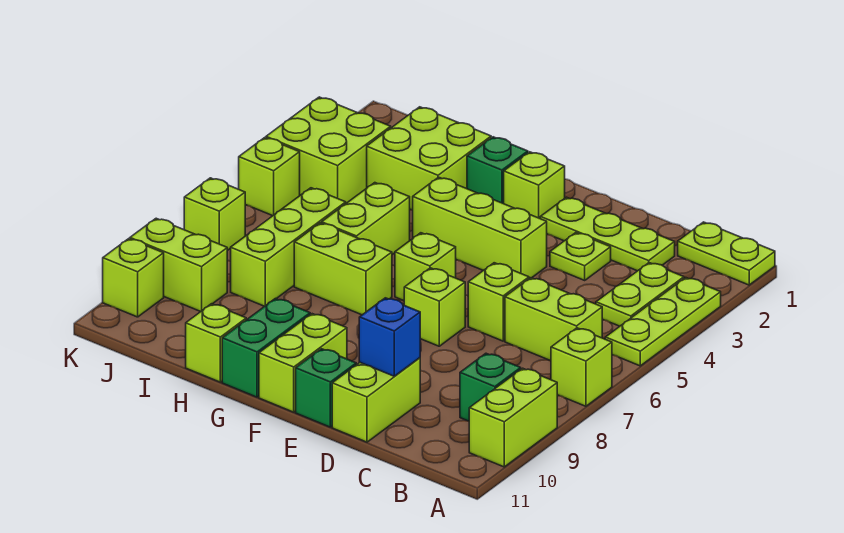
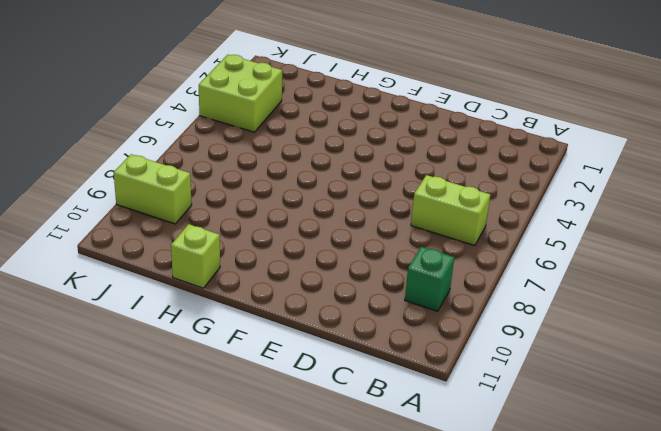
none -> lime plate A1:B1 level 1
none -> lime plate A3:A5 level 1
none -> lime brick A7 level 1
none -> lime brick A9:A10 level 1

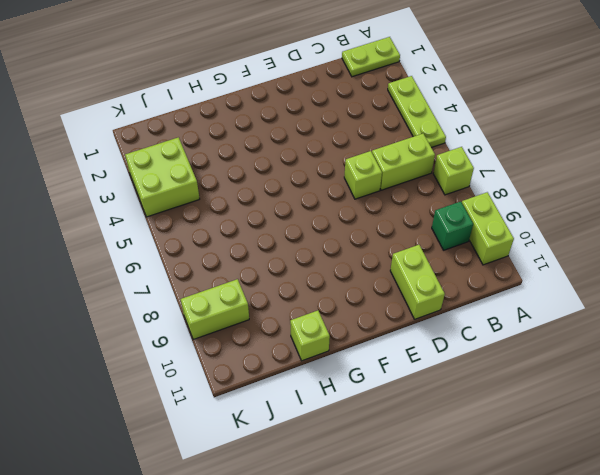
none -> lime plate B3:B4 level 1
none -> lime plate C2:E2 level 1
none -> lime plate D3 level 1
none -> lime brick E4:G4 level 1

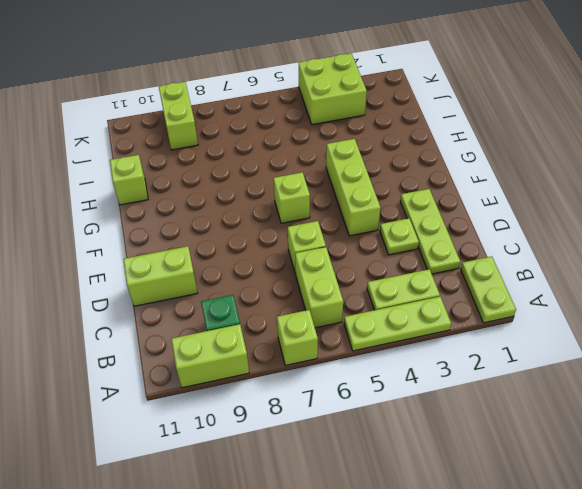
none -> lime brick E7 level 1
none -> green brick E11 level 1
none -> lime brick F2 level 1
none -> lime brick F10:F11 level 1

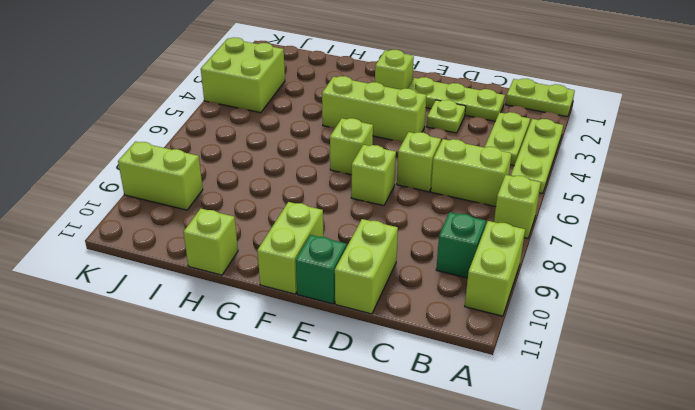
none -> green brick G2 level 1
none -> lime brick G7:H7 level 1
none -> green brick G10:G11 level 1
none -> lime brick H2:I3 level 1

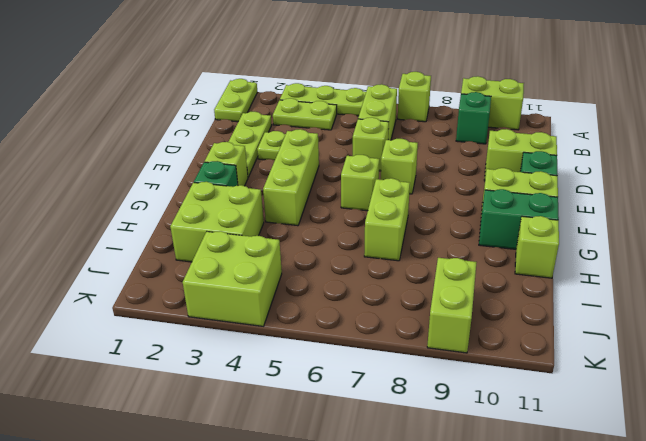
none -> lime brick H5:H6 level 1
none -> lime brick I6:I8 level 1
none -> lime brick K5 level 1
none -> lime brick K7 level 1

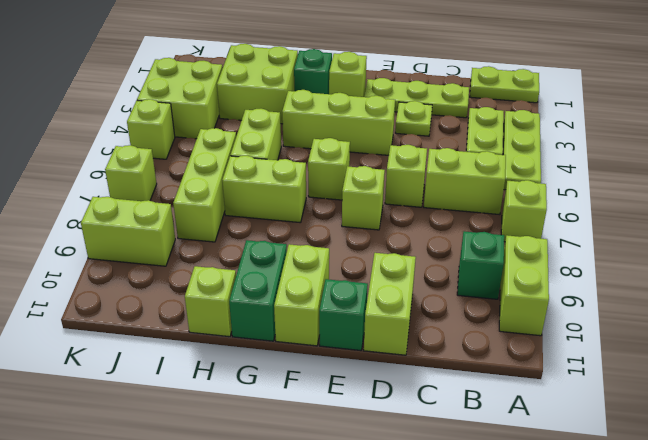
none -> lime brick K10 level 1
none -> blue brick D10 level 2

